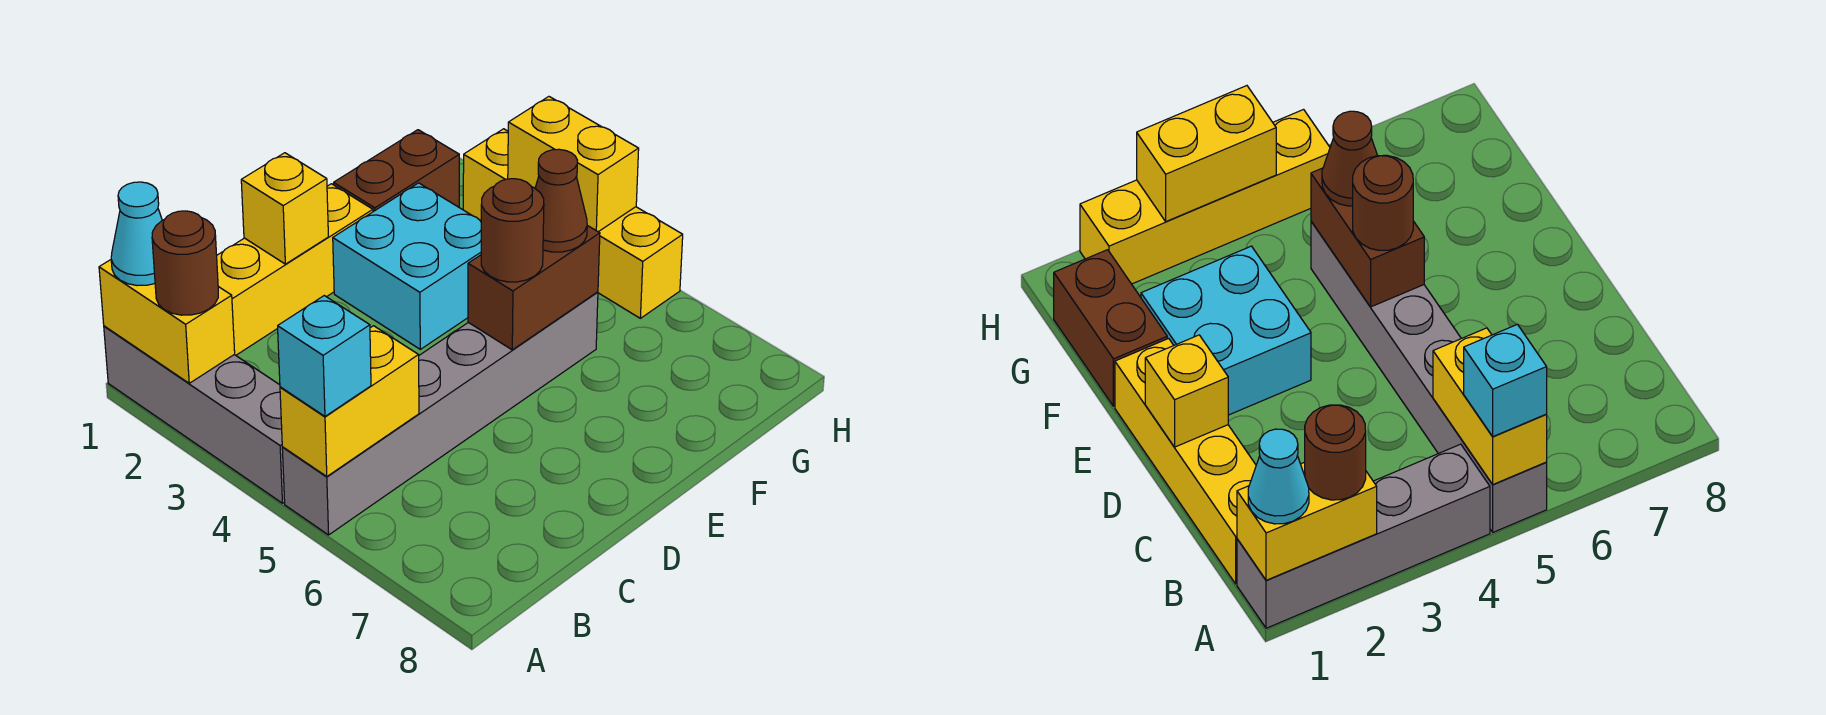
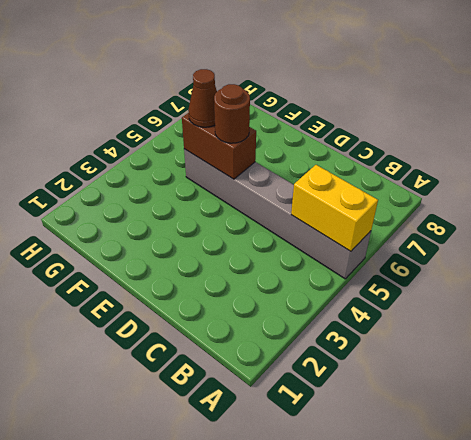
none -> grey brick A1:A4 level 1
none -> yellow brick B1:E1 level 1
none -> cyan brick E2:F3 level 1

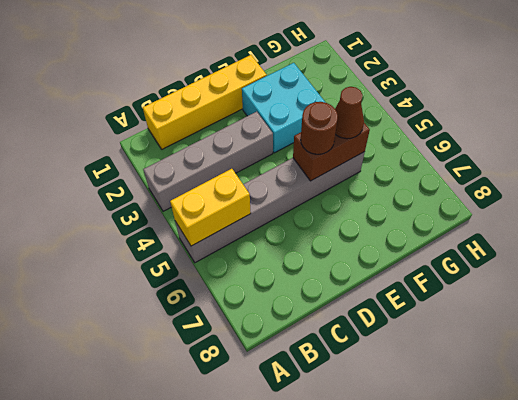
grey brick A3:D3 level 1 -> grey brick A1:A4 level 1
none -> brown brick F1:G1 level 1
none -> yellow brick H2:H5 level 1
none -> yellow brick A1:A2 level 2

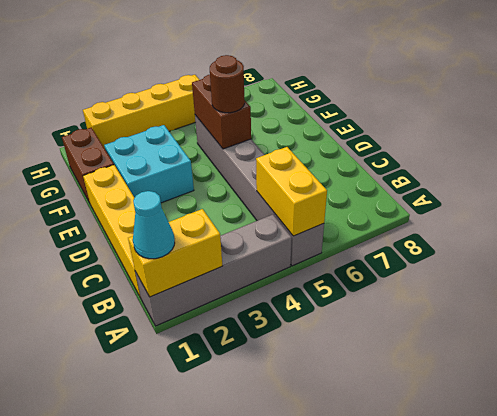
none -> yellow brick D1 level 2
none -> yellow brick H3:H4 level 2
none -> brown round brick A2 level 3

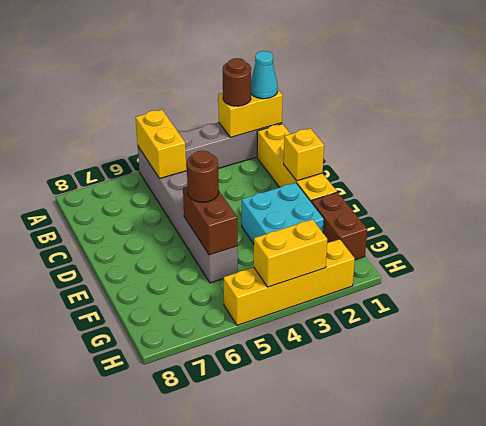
none -> cyan brick A5 level 3
none -> brown cone F5 level 3

